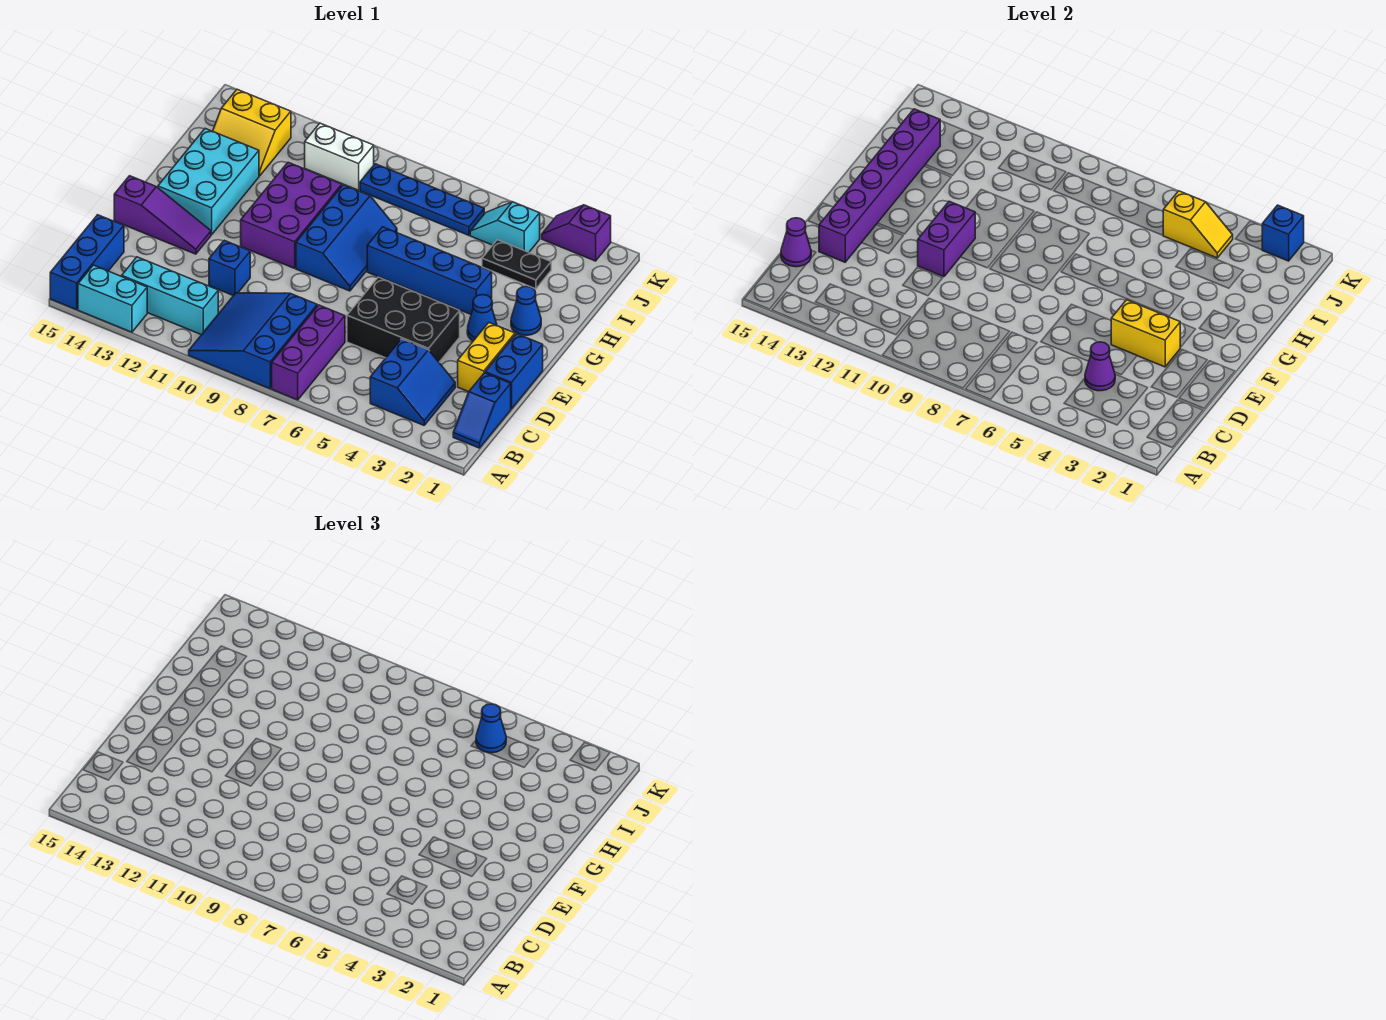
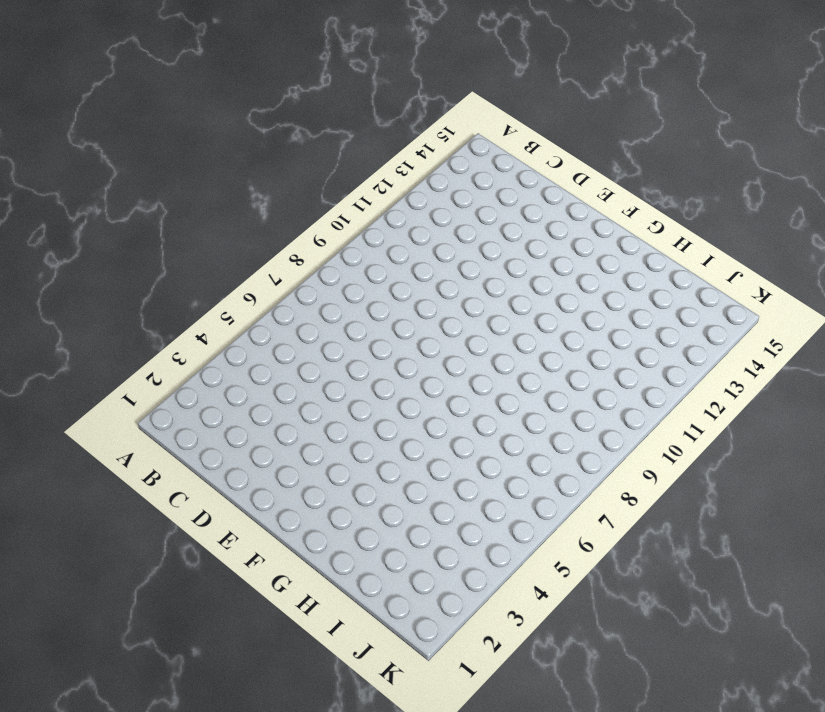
none -> purple brick A7:C7 level 1
none -> blue slope A8:C10 level 1 top 8
none -> cyan brick A13:A14 level 1
none -> blue brick A15:C15 level 1

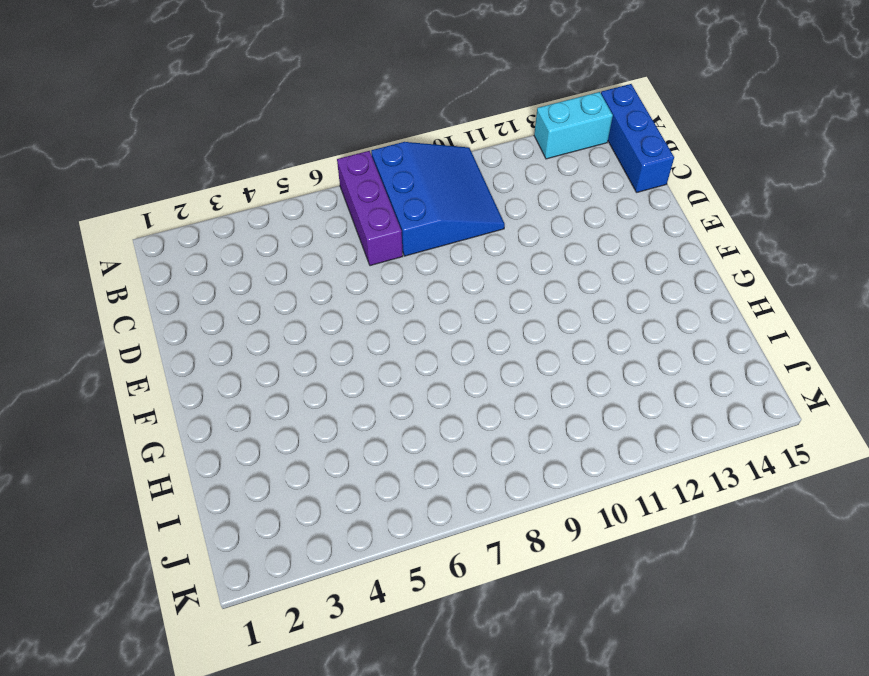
none -> blue slope B1:C1 level 1 top C
none -> blue slope B3:C4 level 1 top 4
none -> cyan brick B11:B13 level 1
none -> blue brick D1:E1 level 1

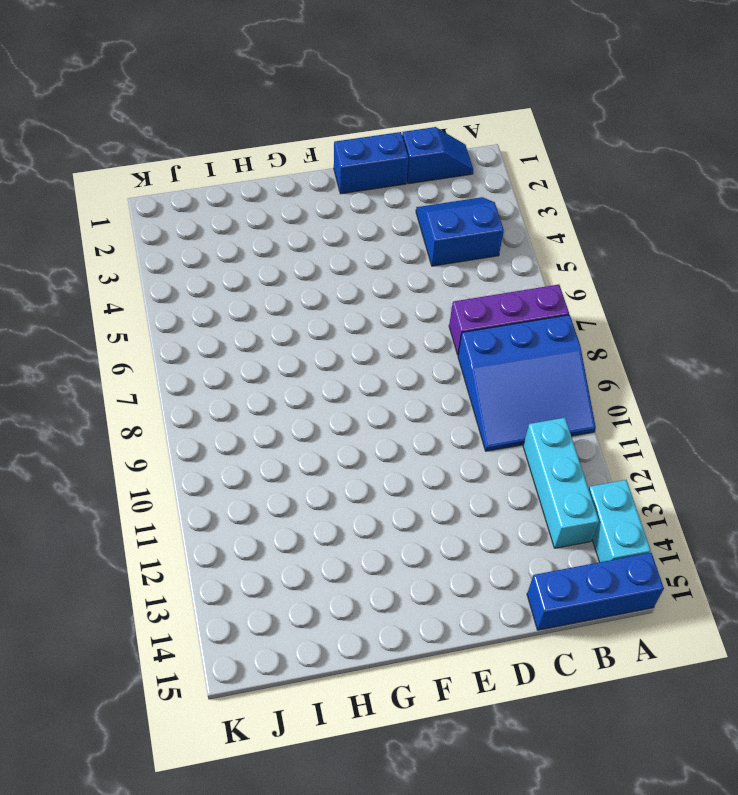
none -> yellow brick D2:E2 level 1
none -> black brick D4:E6 level 1
none -> blue brick D11 level 1
none -> purple slope E13:E15 level 1 top 15

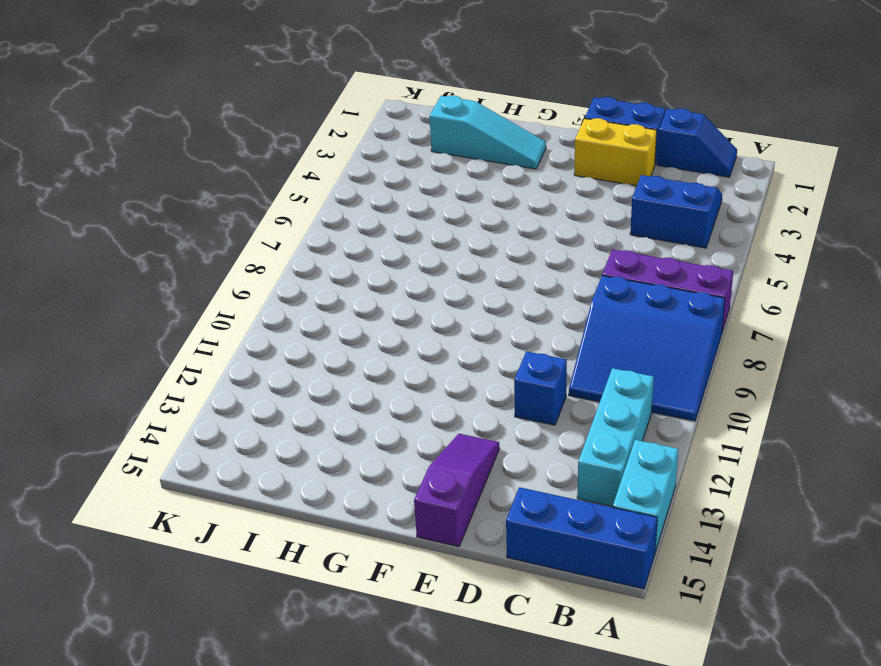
cyan slope G2:I2 level 1 top I -> blue cone G2 level 1
none -> black brick D4:E6 level 1
none -> blue cone F3 level 1
none -> blue slope F8:H9 level 1 top 9
none -> purple brick F10:H11 level 1

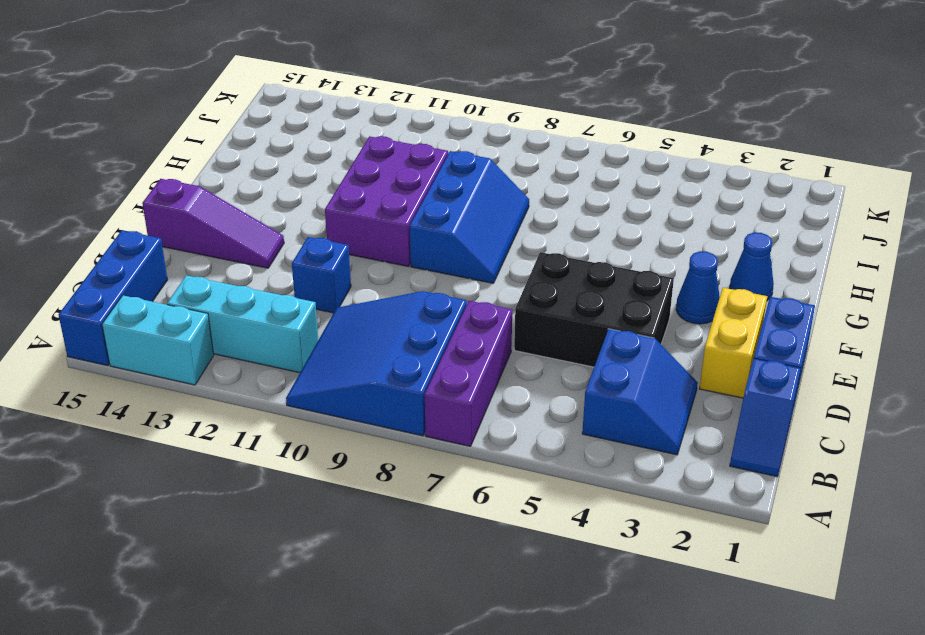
none -> cyan brick F13:H14 level 1
none -> blue brick G4:G7 level 1
none -> black plate I3:I4 level 1
none -> yellow slope I13:J14 level 1 top J

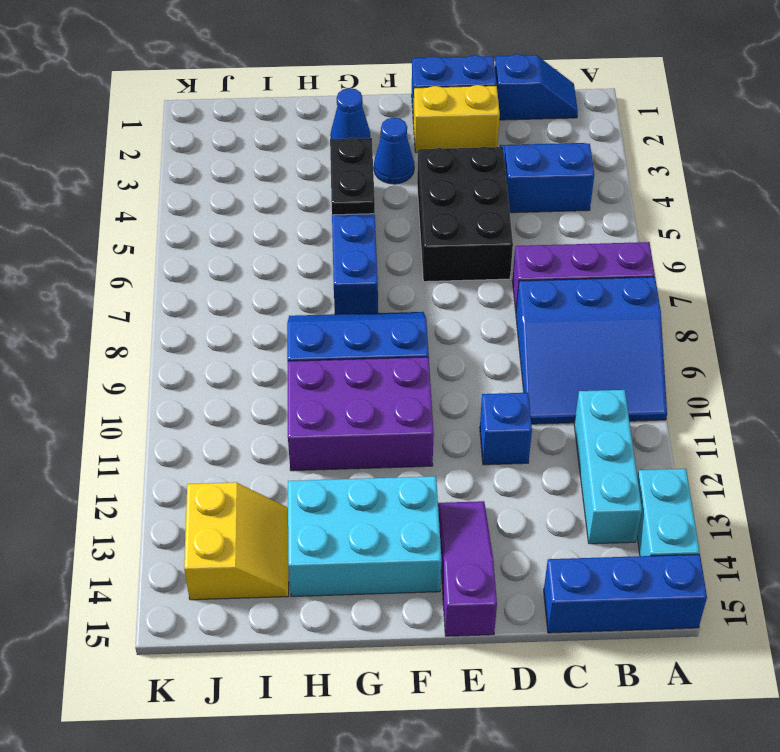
black plate G4:G5 level 2 -> black plate I3:I4 level 1
none -> cyan slope J4:J5 level 1 top 4
none -> blue plate J6:J9 level 1
none -> white brick J10:J11 level 1
none -> purple slope K2:K3 level 1 top 2

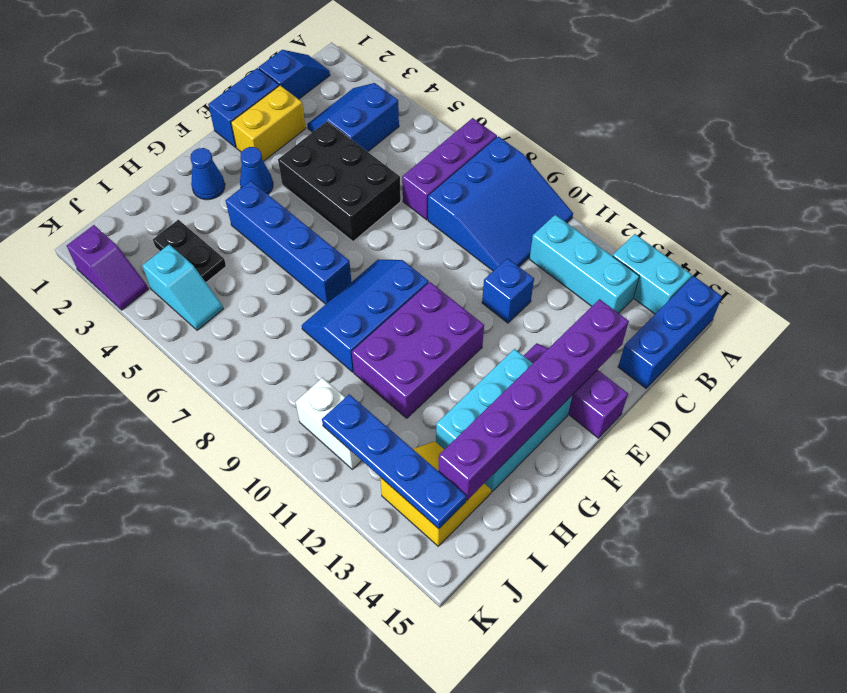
blue plate J11:J14 level 2 -> blue plate J6:J9 level 1
none -> purple cone C4 level 2
none -> purple cone C15 level 2
none -> yellow brick E3:E4 level 2
none -> purple brick E11:F11 level 2

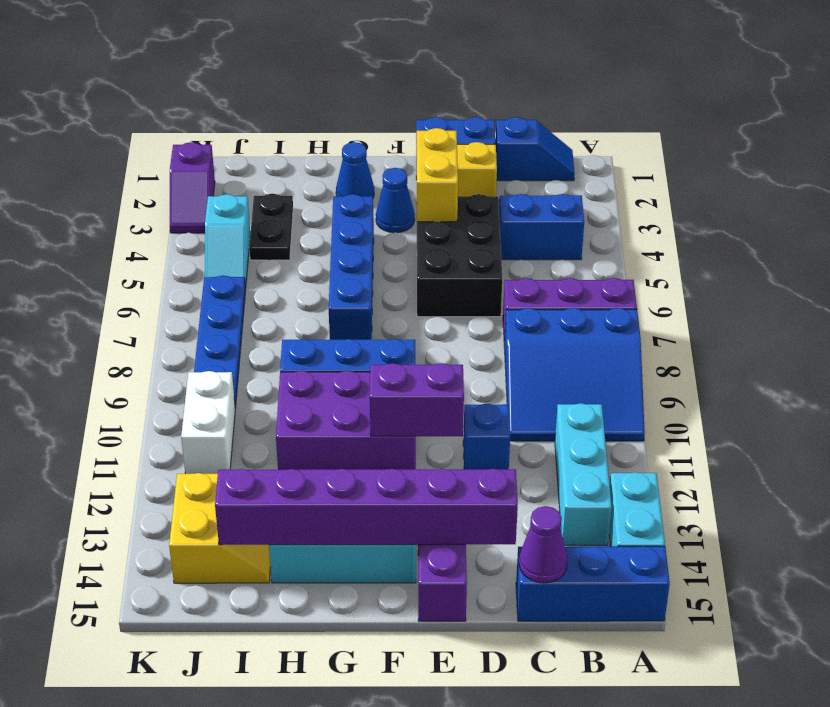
none -> purple cone C4 level 2
none -> yellow slope J4:J5 level 2 top 5
none -> blue brick K2 level 2
none -> blue cone J5 level 3

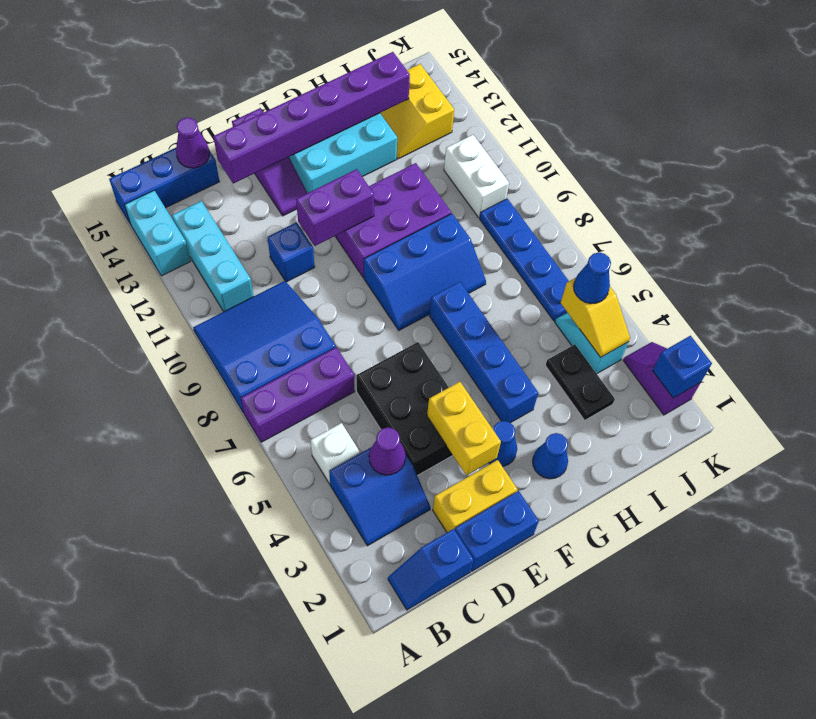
white brick B5 level 1 -> none

